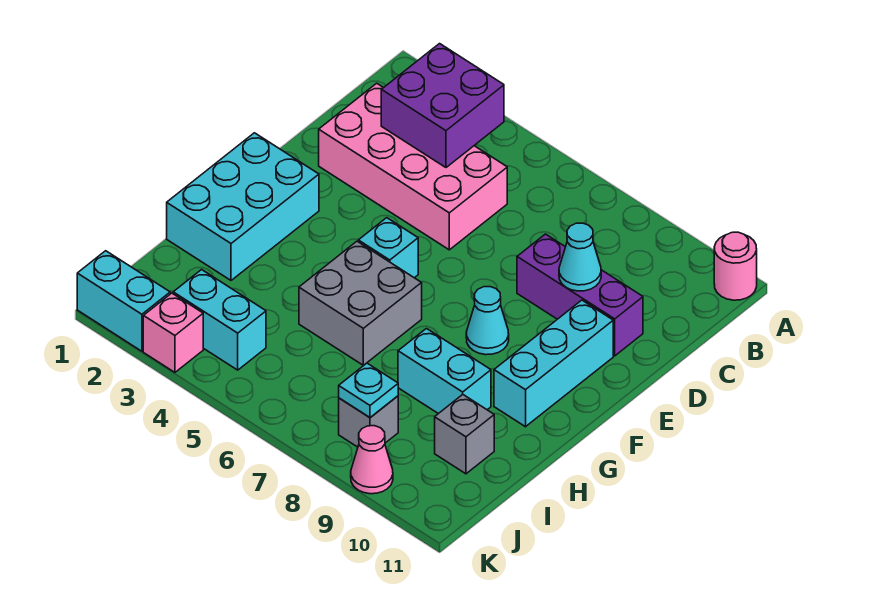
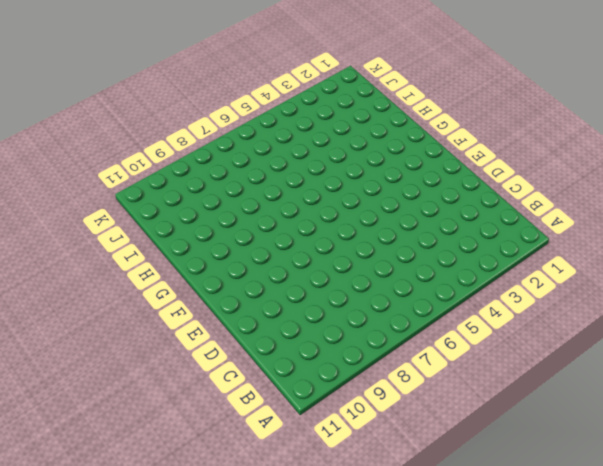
none -> pink round brick A11 level 1
none -> pink brick C2:D5 level 1
none -> purple brick D8:D10 level 1

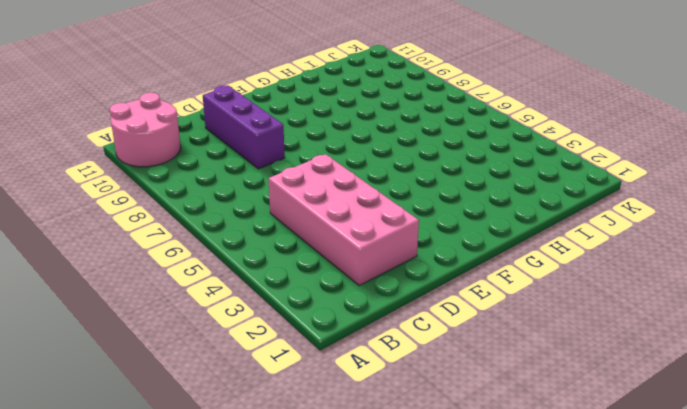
pink round brick A10:B11 level 1 -> pink round brick A11 level 1
none -> cyan brick E10:G10 level 1
none -> cyan brick F1:H2 level 1
none -> cyan brick F5 level 1

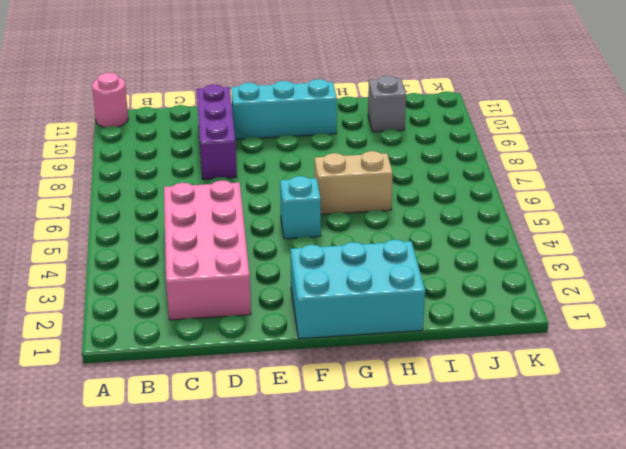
tan brick G6:H6 level 1 -> grey brick G5:H6 level 1
none -> cyan cone F8 level 1
none -> cyan brick H8:H9 level 1
none -> cyan brick J3:J4 level 1

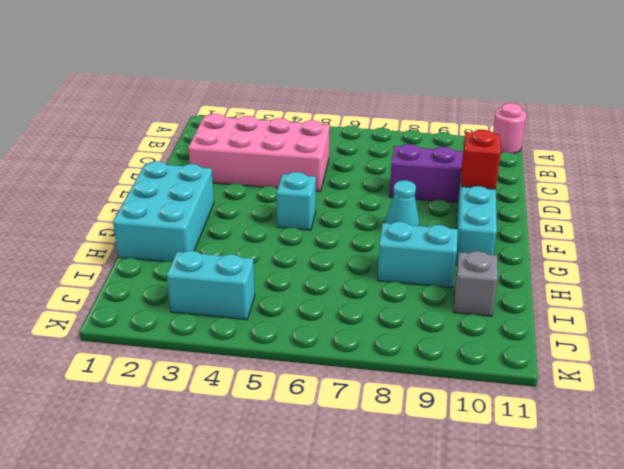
red brick E10 level 2 -> none
none -> grey brick G5:H6 level 1
none -> grey brick J8 level 1
none -> cyan brick K1:K2 level 1

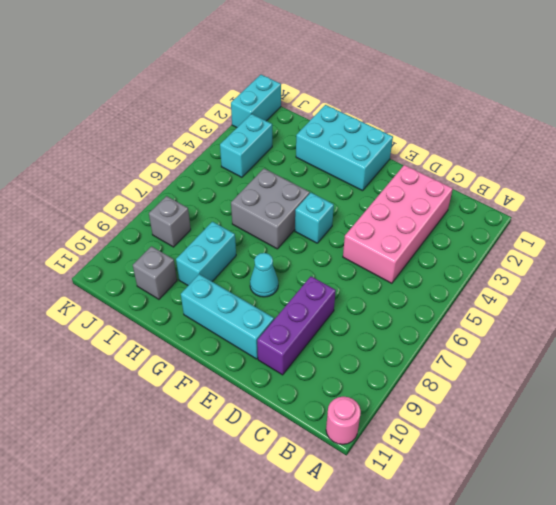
none -> pink brick K3 level 1
none -> pink cone K9 level 1
none -> purple brick B3:C4 level 2

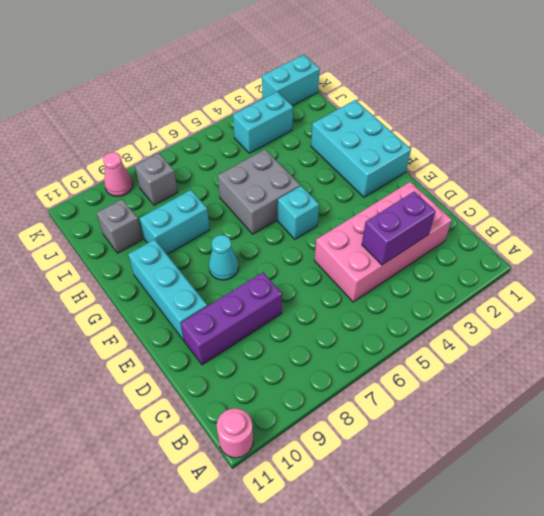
purple brick C3:C4 level 2 -> purple brick B3:C4 level 2
none -> pink brick K3 level 1
none -> cyan cone D9 level 2
none -> cyan plate J8 level 2

